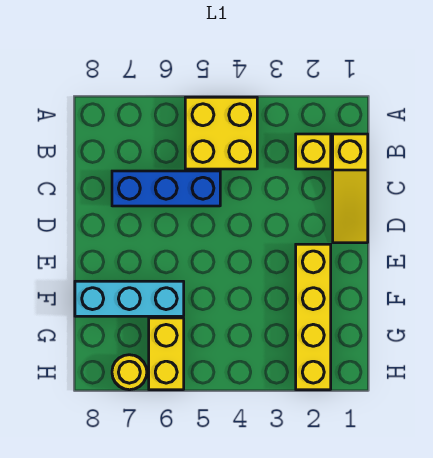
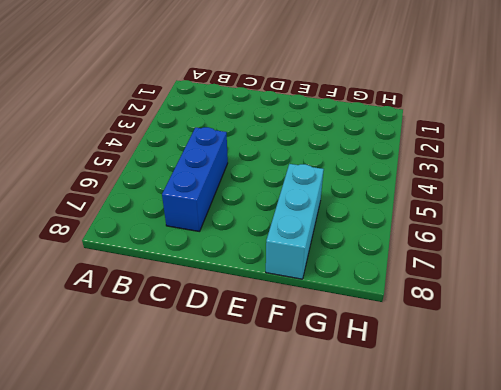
none -> yellow brick A4:B5 level 1
none -> yellow slope B1:D1 level 1 top B

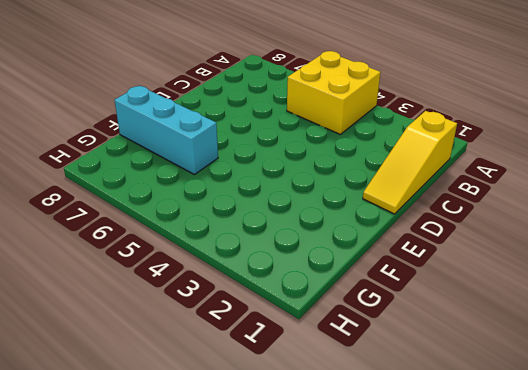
none -> yellow brick B2 level 1
none -> blue brick C5:C7 level 1

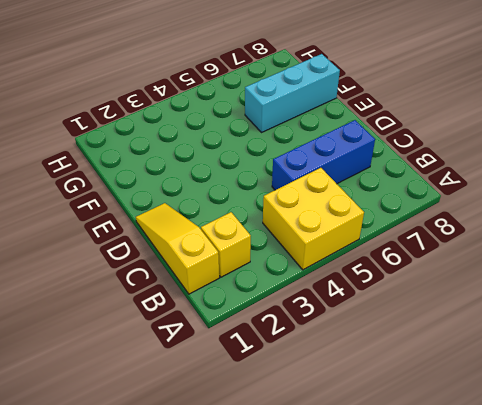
none -> yellow brick E2:H2 level 1
none -> yellow brick G6:H6 level 1

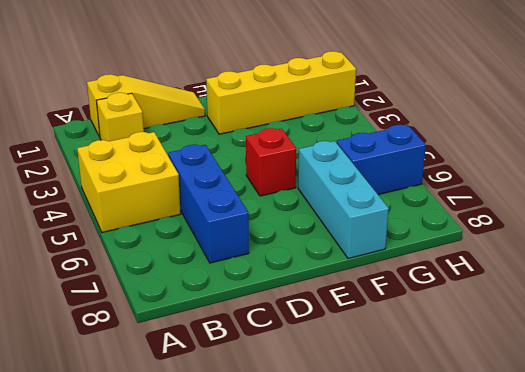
red brick E5 level 1 -> none
blue brick G6:H6 level 1 -> yellow brick G6:H6 level 1
none -> yellow round brick H7 level 1

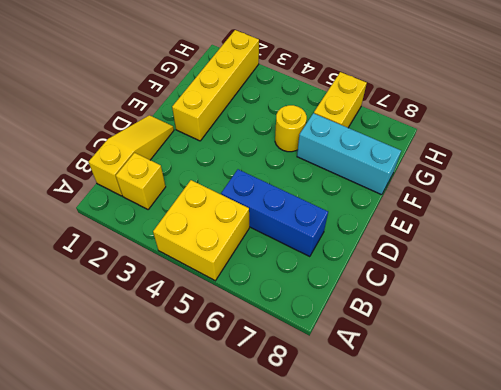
yellow round brick F5 level 1 -> yellow round brick H7 level 1

